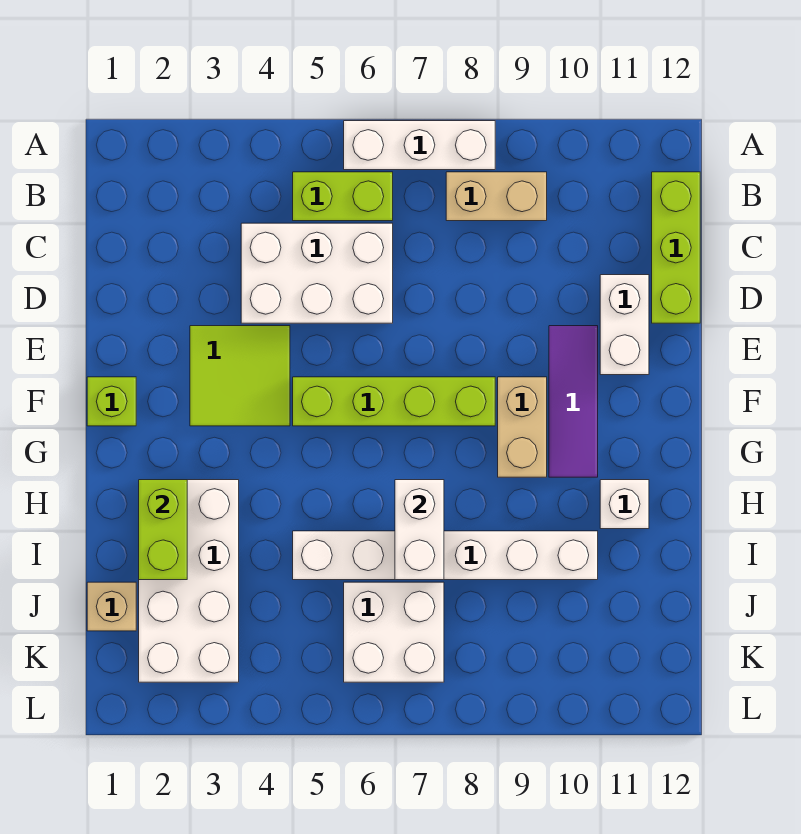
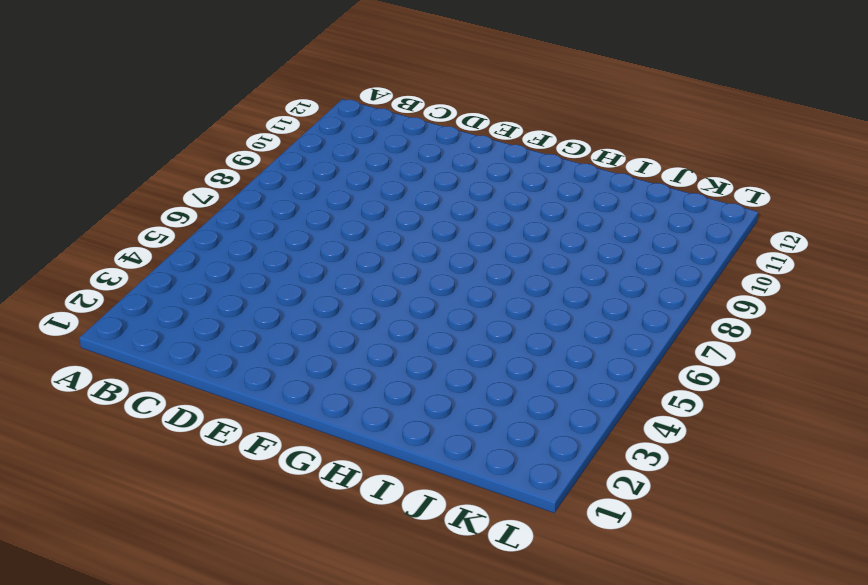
none -> white brick A6:A8 level 1
none -> lime brick B5:B6 level 1
none -> tan brick B8:B9 level 1

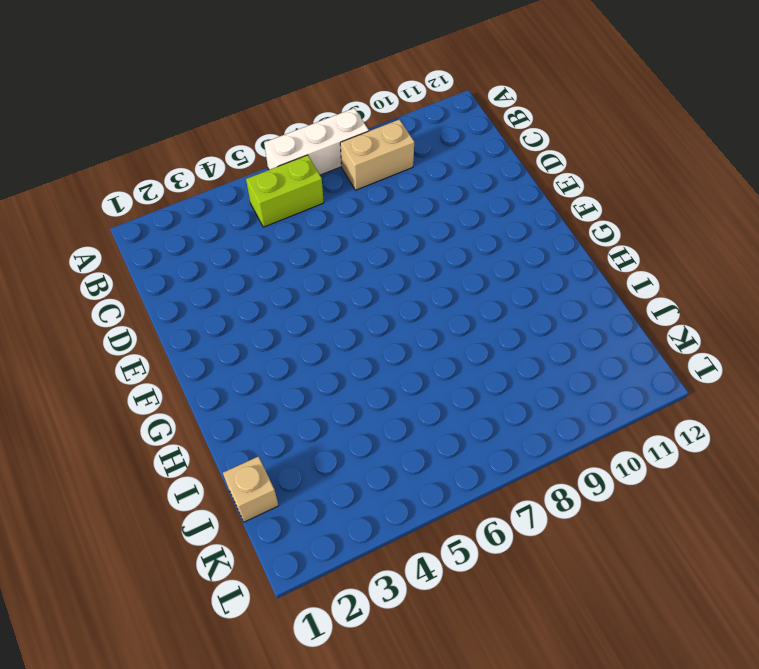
none -> lime brick B12:D12 level 1
none -> white brick C4:D6 level 1
none -> white brick D11:E11 level 1

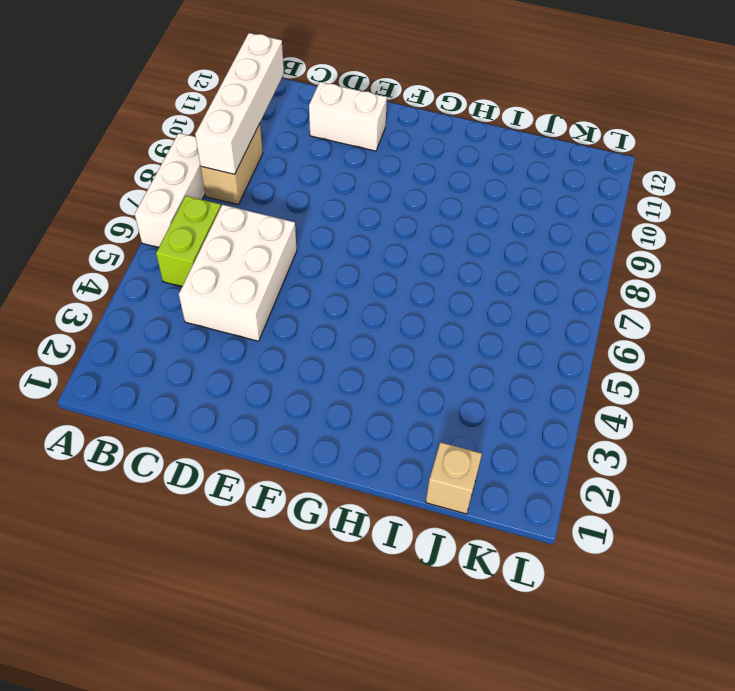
white brick B8:B11 level 2 -> none
none -> lime brick B12:D12 level 1
none -> lime tile E3:F4 level 1
none -> purple tile E10:G10 level 1

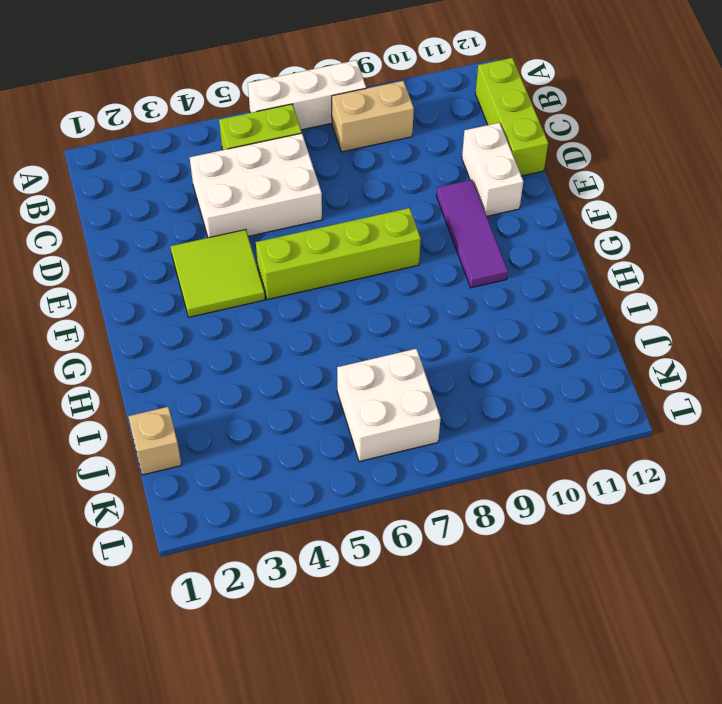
none -> lime brick F1 level 1
none -> tan brick F9:G9 level 1
none -> white brick H2:K3 level 1

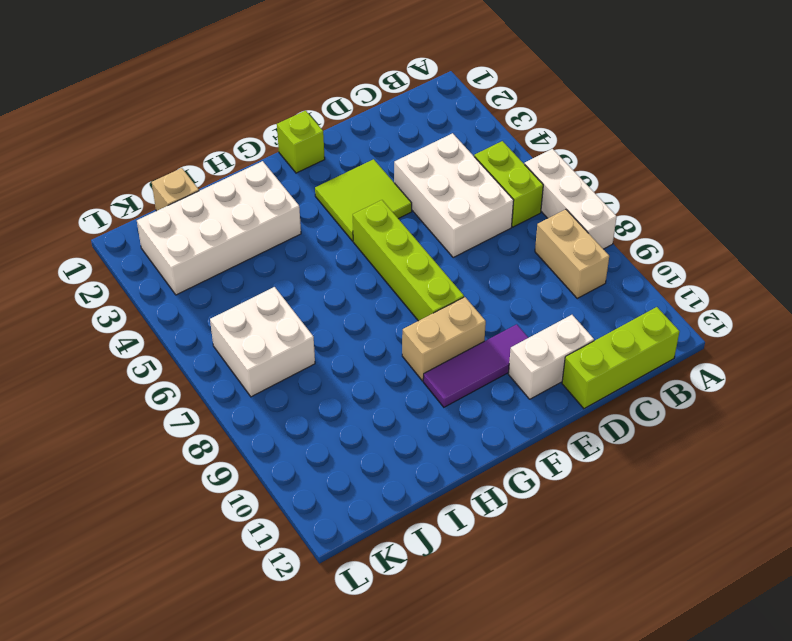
none -> white brick H11 level 1
none -> white brick I5:I10 level 1
none -> lime brick H2:I2 level 2

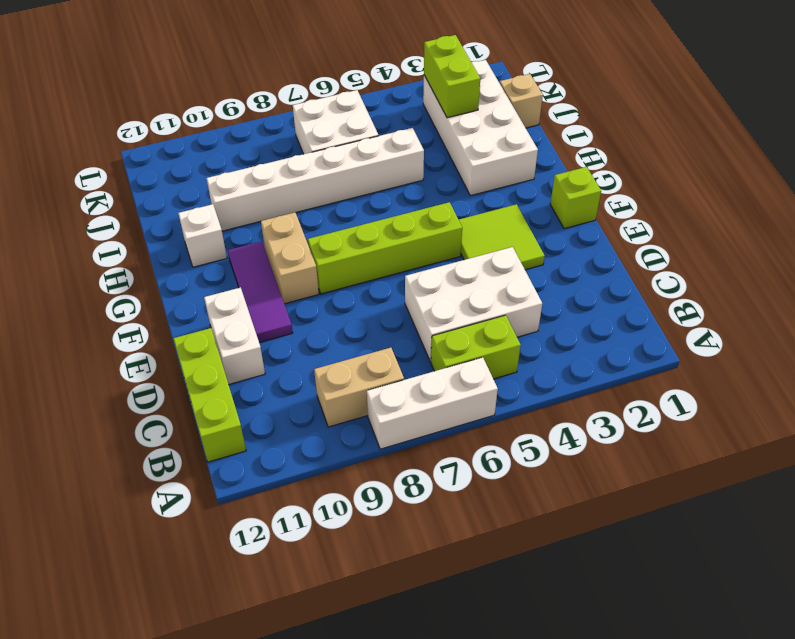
lime brick J3:K3 level 2 -> lime brick H2:I2 level 2
none -> white brick H7:I7 level 2

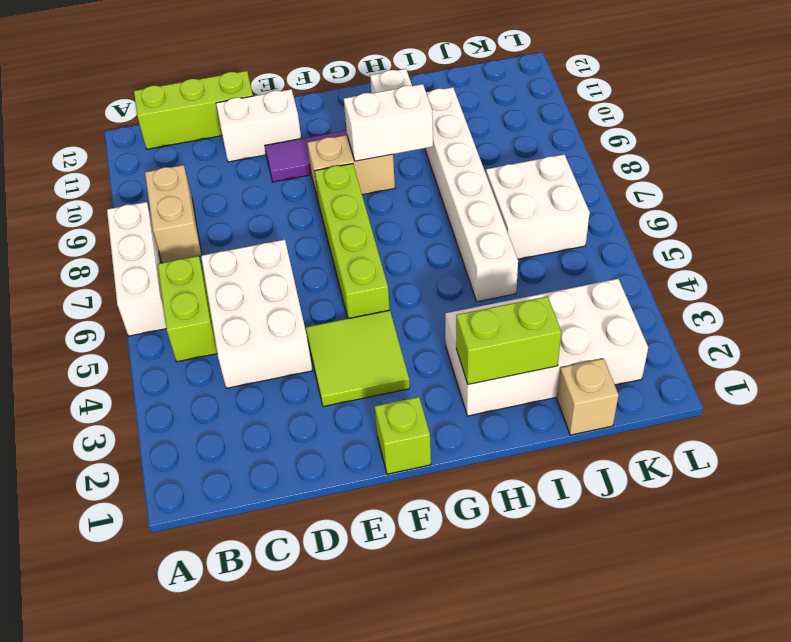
white brick G9:H9 level 2 -> white brick H7:I7 level 2

